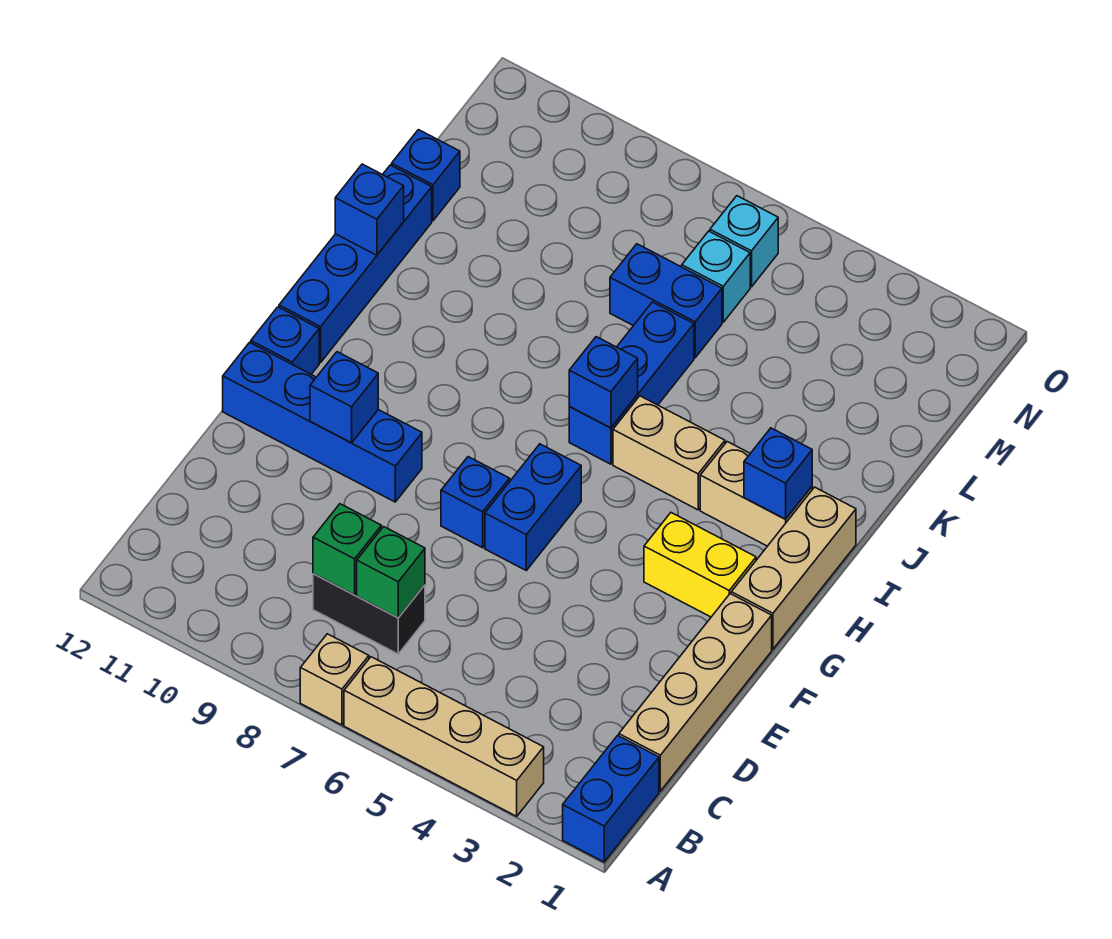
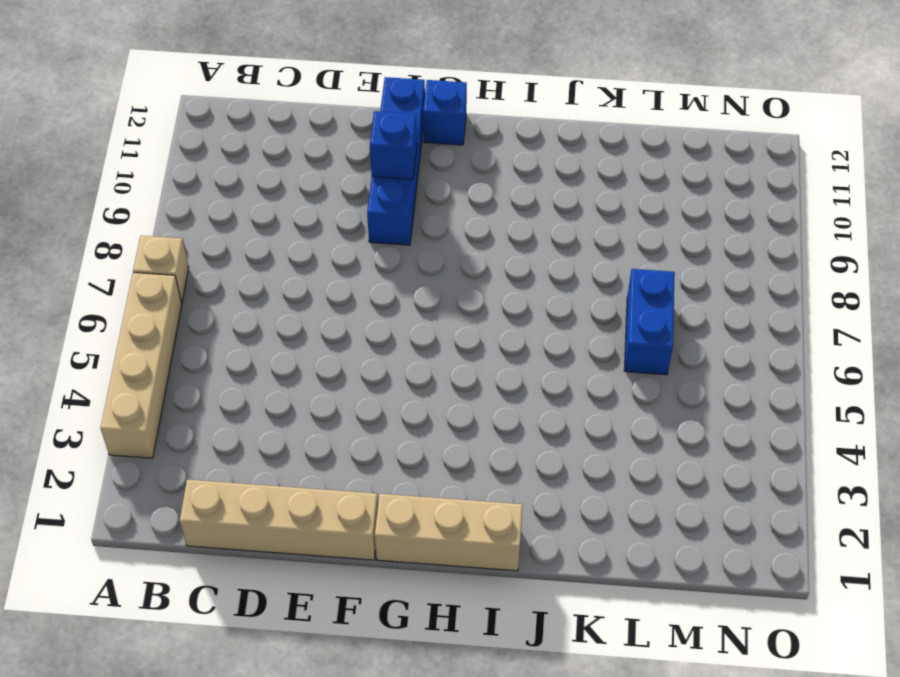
none -> blue brick A1:B1 level 1
none -> black brick C7:C8 level 1
none -> blue brick F6:G6 level 1

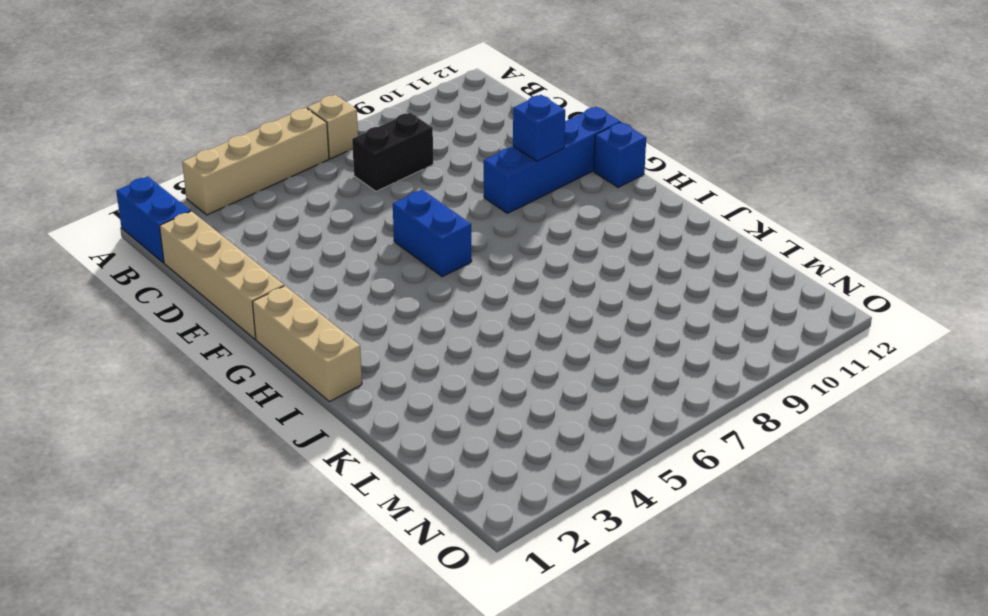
none -> blue brick F7 level 1
none -> yellow brick G2:G3 level 1
none -> blue brick H12:K12 level 1

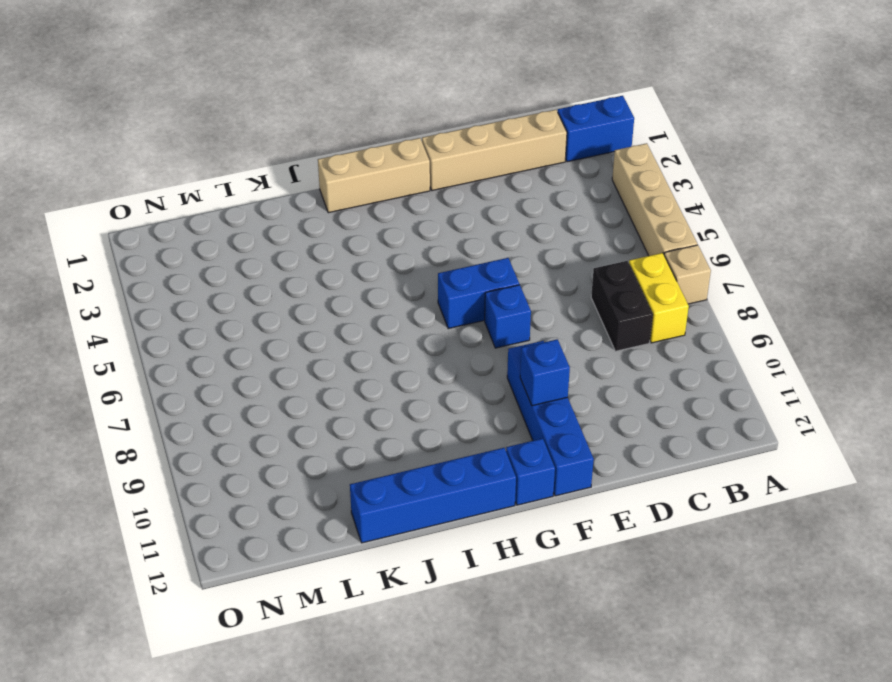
yellow brick B7:B8 level 1 -> yellow brick G2:G3 level 1
none -> tan brick I2:I3 level 1
none -> tan brick I4:I5 level 1
none -> blue brick I6:K6 level 1

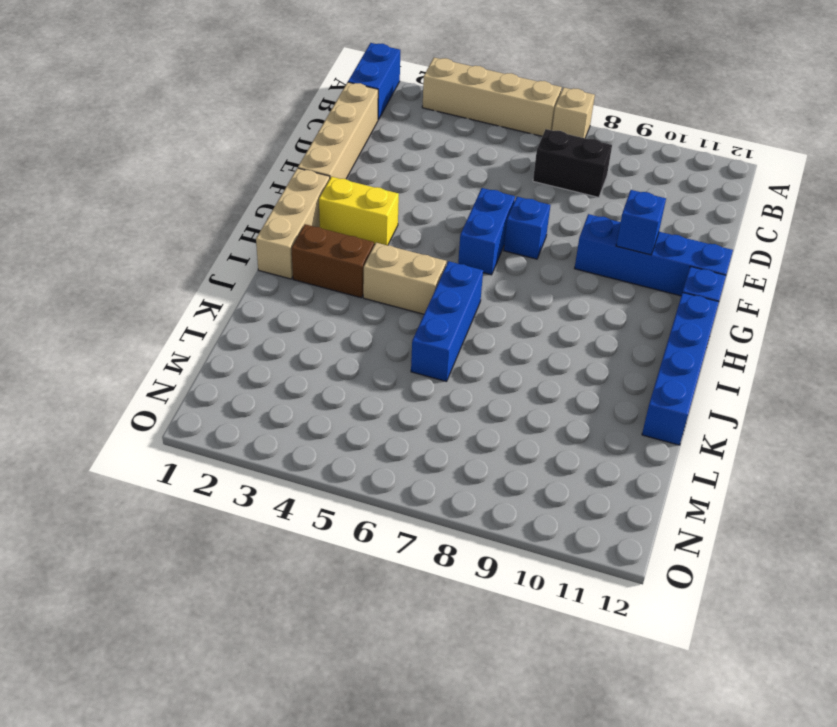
brown brick I2:I3 level 1 -> tan brick I2:I3 level 1
none -> blue brick L6:L7 level 1
none -> blue brick L12 level 1
none -> cyan brick M6 level 1

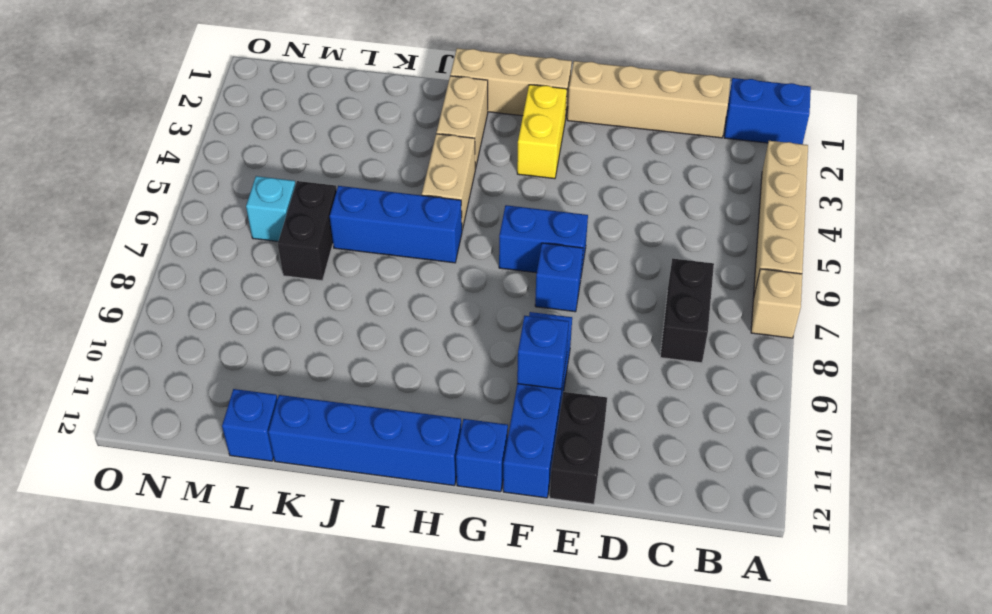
black brick E11:E12 level 1 -> none
black brick L6:L7 level 1 -> blue brick L6:L7 level 1
none -> cyan brick N6 level 1
none -> green brick C7 level 2
none -> green brick C8 level 2

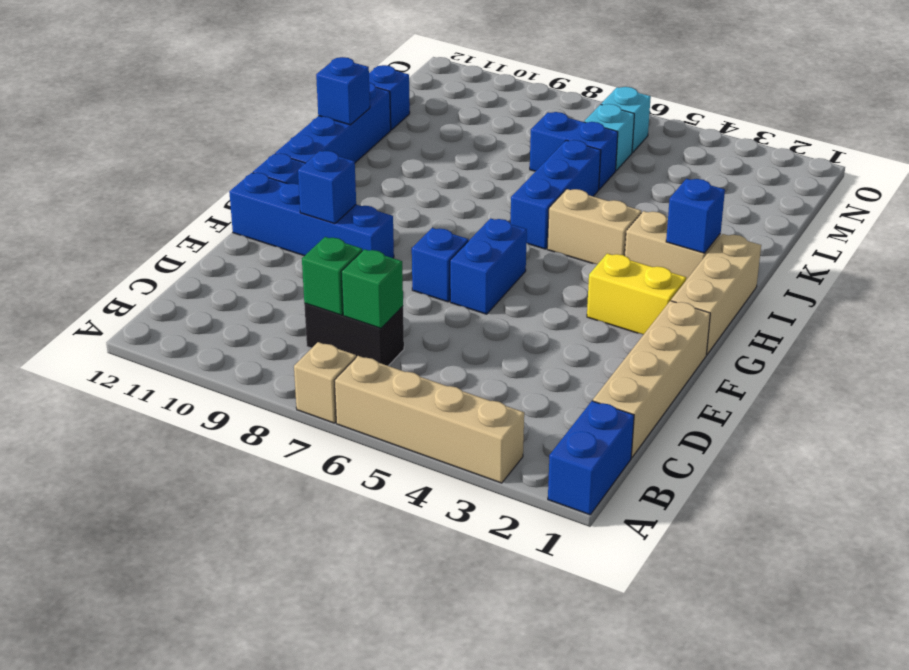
none -> blue brick I6 level 2

